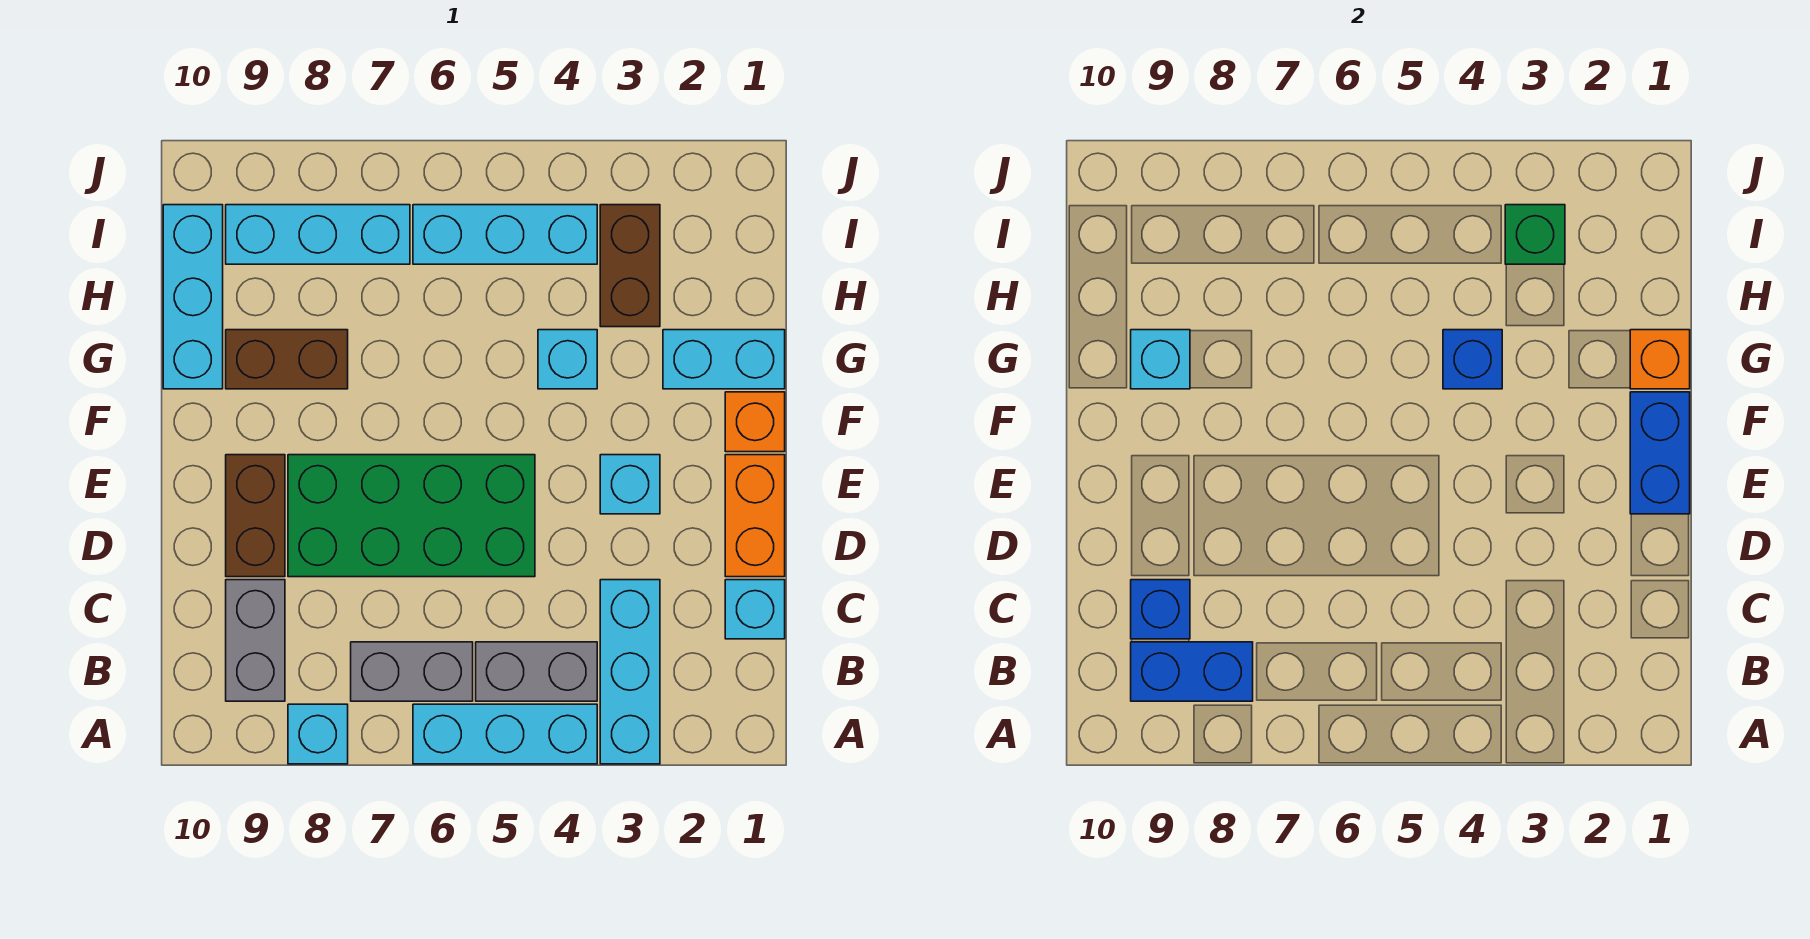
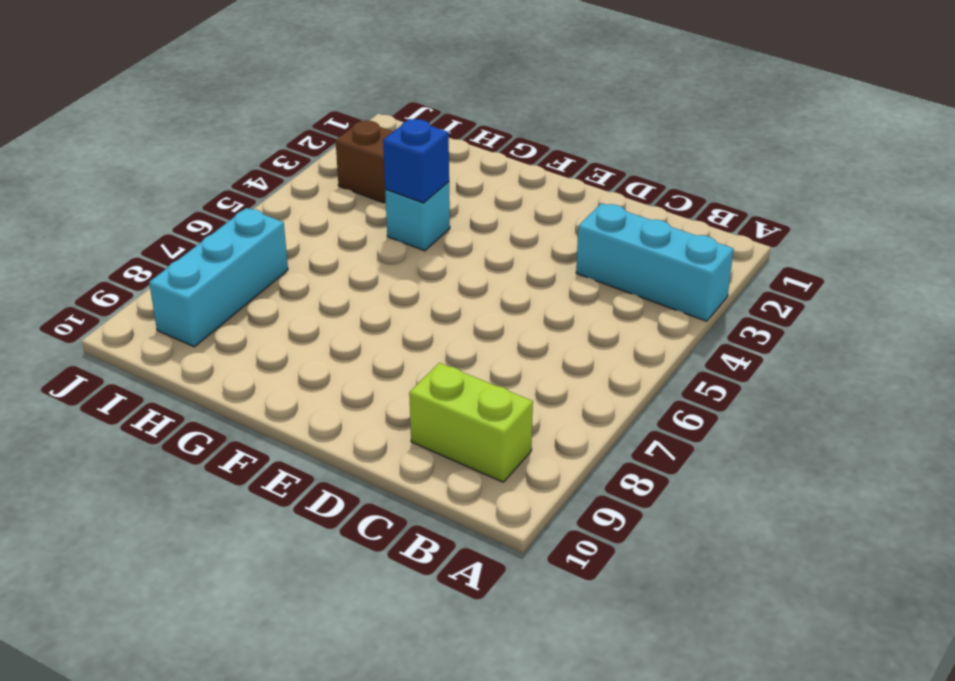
lime brick B9:C9 level 1 -> grey brick B9:C9 level 1
none -> cyan brick A4:A6 level 1
none -> cyan brick A8 level 1
none -> grey brick B4:B5 level 1

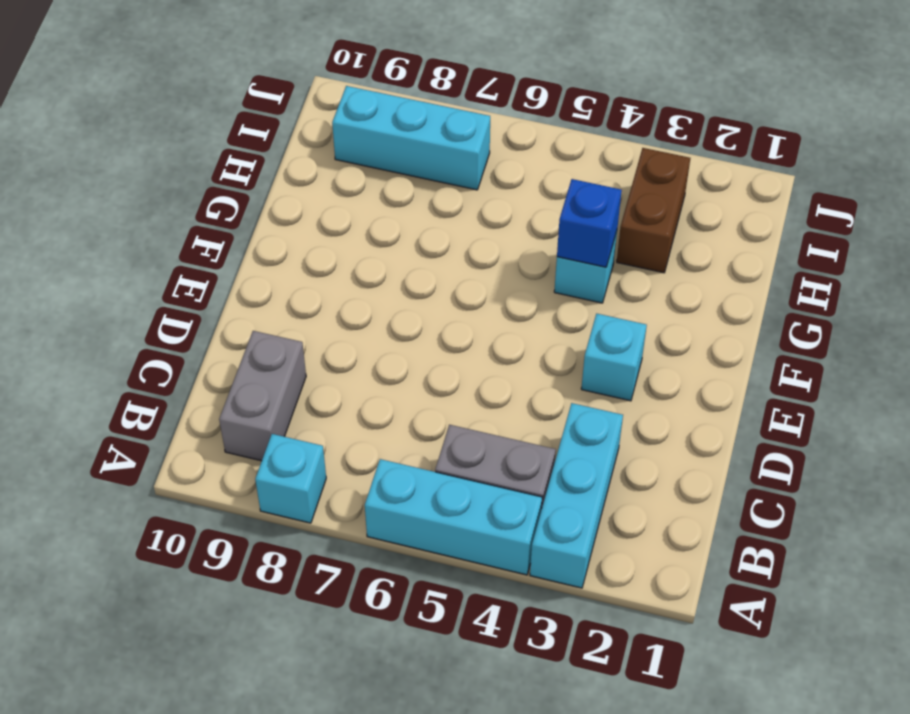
none -> grey brick B6:B7 level 1
none -> cyan brick C1 level 1
none -> orange brick D1:E1 level 1

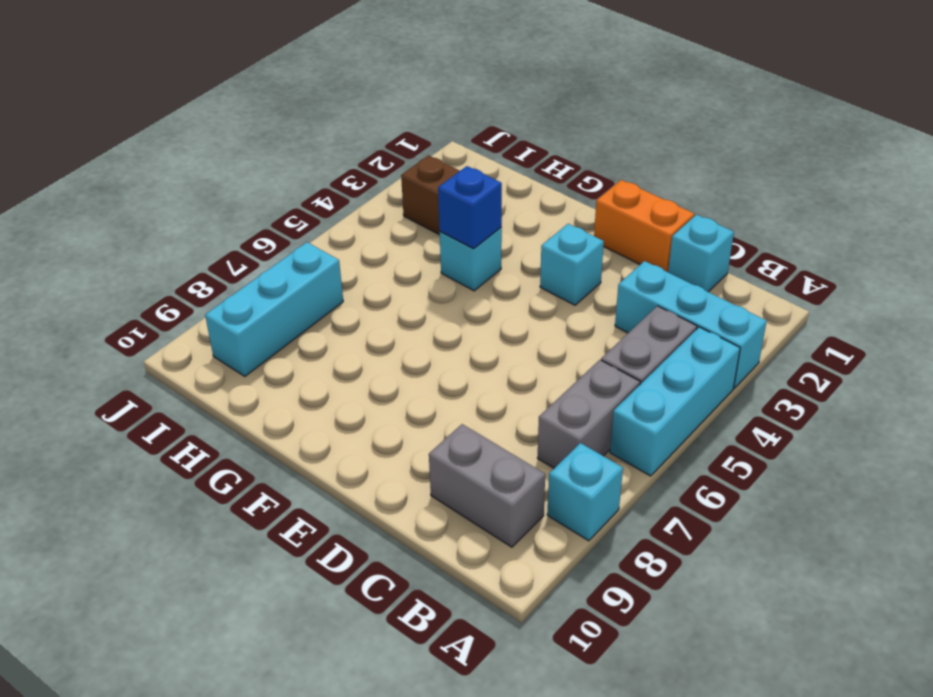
none -> green brick D5:E8 level 1
none -> brown brick D9:E9 level 1
none -> orange brick F1 level 1

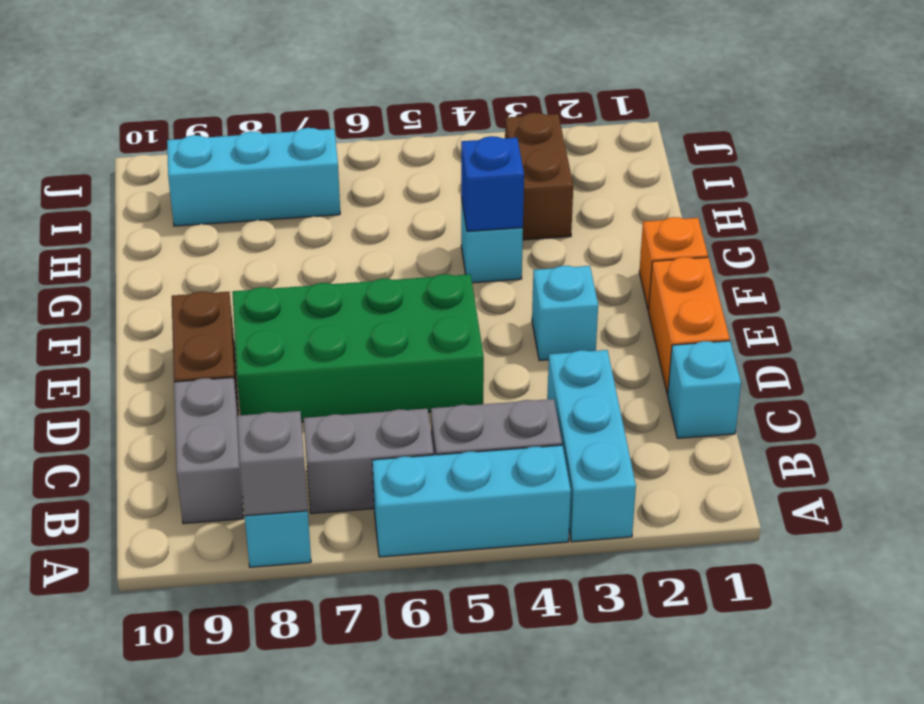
grey brick A8 level 2 -> none
none -> cyan brick G1:G2 level 1
none -> brown brick G8:G9 level 1
none -> cyan brick G10:I10 level 1

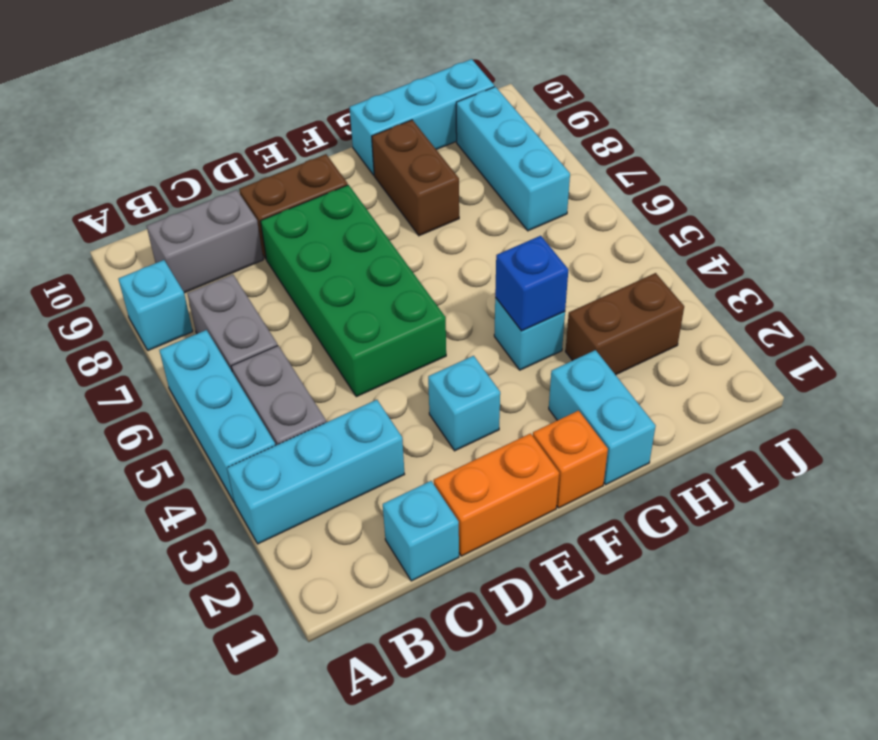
none -> cyan brick I4:I6 level 1
none -> blue brick B8:B9 level 2
none -> blue brick C9 level 2

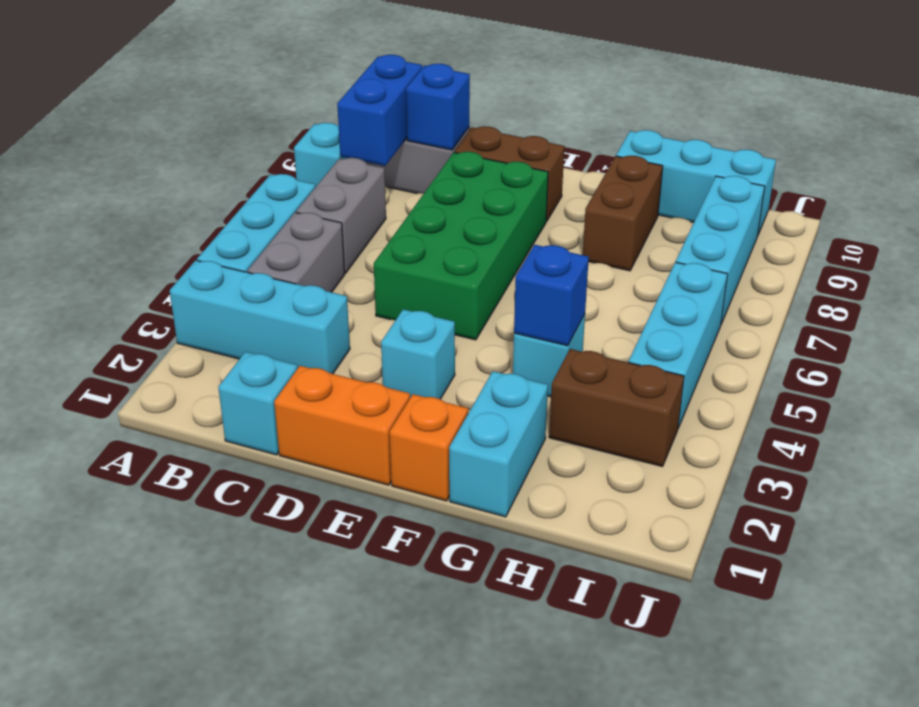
none -> blue brick E1:F1 level 2
none -> orange brick G1 level 2
none -> cyan brick G9 level 2

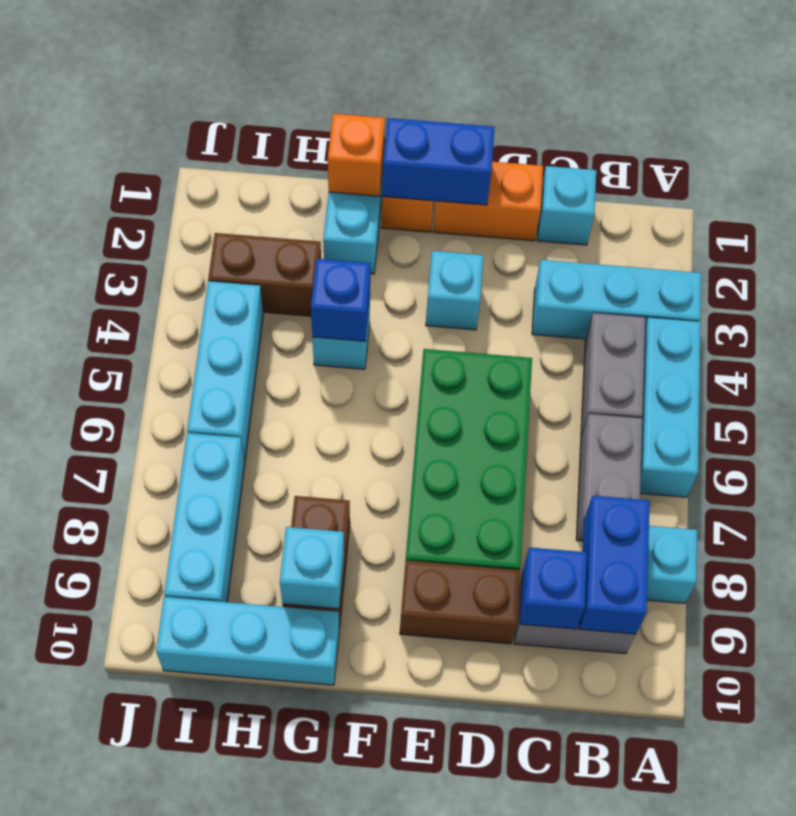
none -> green brick I3 level 2

